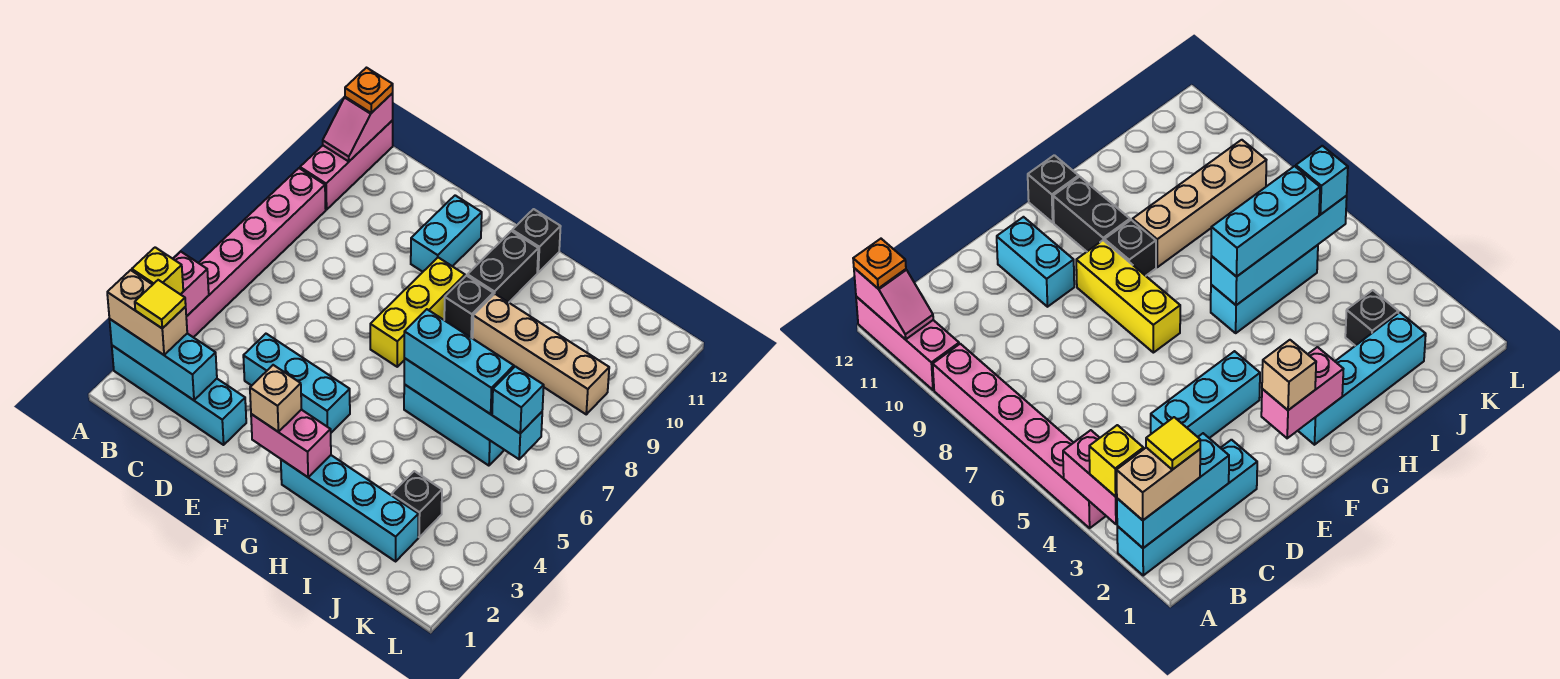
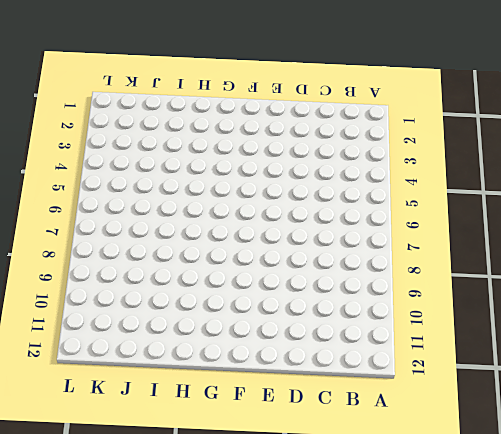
none -> cyan brick A2:D2 level 1
none -> pink brick A4:A9 level 1
none -> pink brick A10:A12 level 1

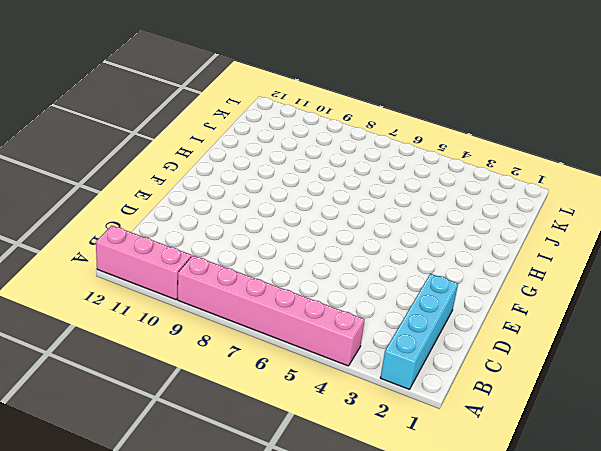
none -> cyan brick D4:F4 level 1
none -> cyan brick E10:E11 level 1
none -> yellow brick F7:F9 level 1

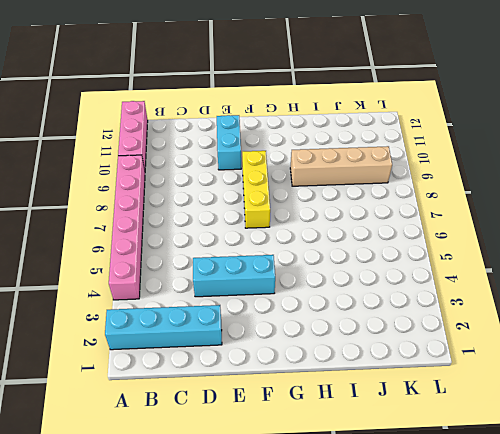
none -> cyan brick G2:J2 level 1
none -> black brick G9 level 1
none -> black brick G10:G11 level 1

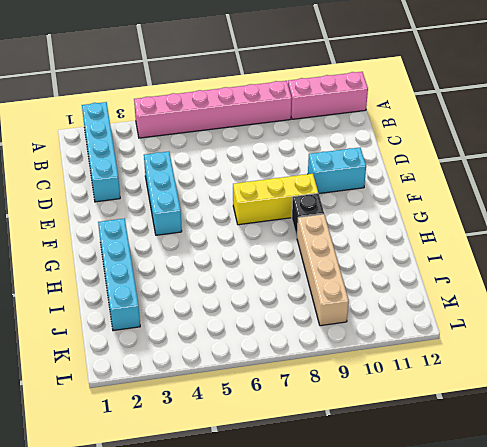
none -> black brick G10:G11 level 1
none -> black brick G12 level 1
none -> cyan brick H6:J6 level 1

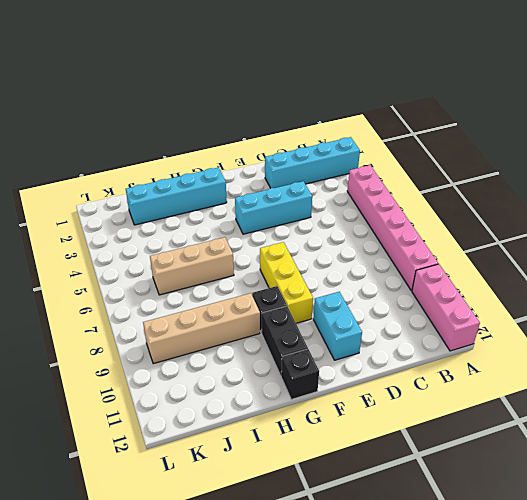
tan brick H6:J6 level 1 -> cyan brick H6:J6 level 1
none -> black brick J3 level 1
none -> cyan brick A2:C2 level 2
none -> pink brick A3:A4 level 2

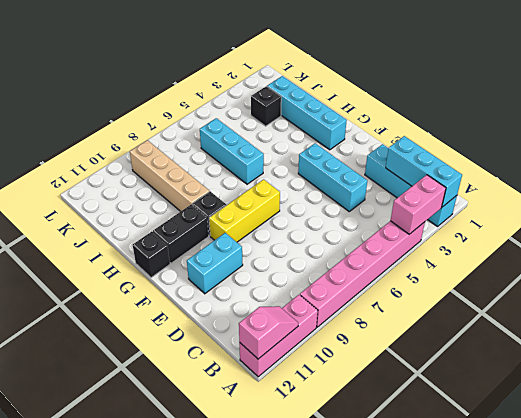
none -> pink brick F2:G2 level 2
none -> cyan brick H6:K6 level 2
none -> tan brick A2:B2 level 3

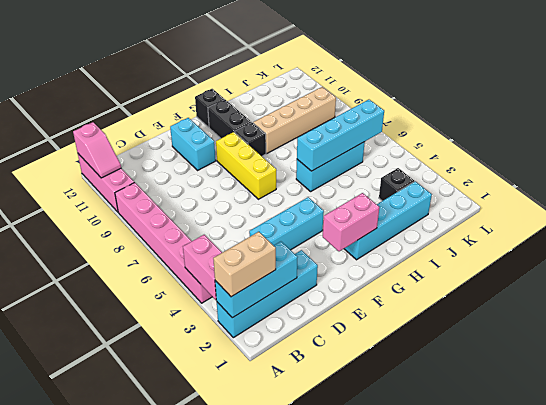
none -> yellow brick A3 level 3
none -> orange plate A12 level 3
none -> tan brick F2 level 3

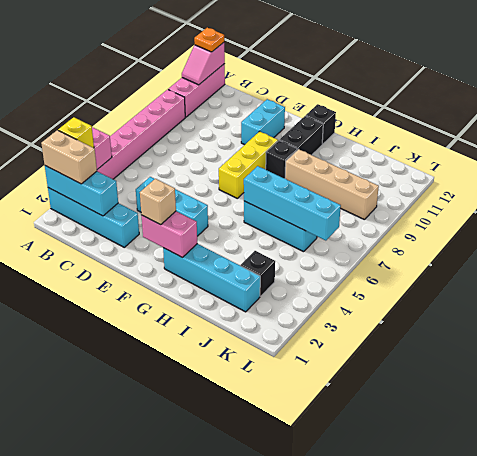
none -> cyan brick H6:J6 level 3
none -> cyan brick K6 level 3
none -> yellow tile B2 level 4

